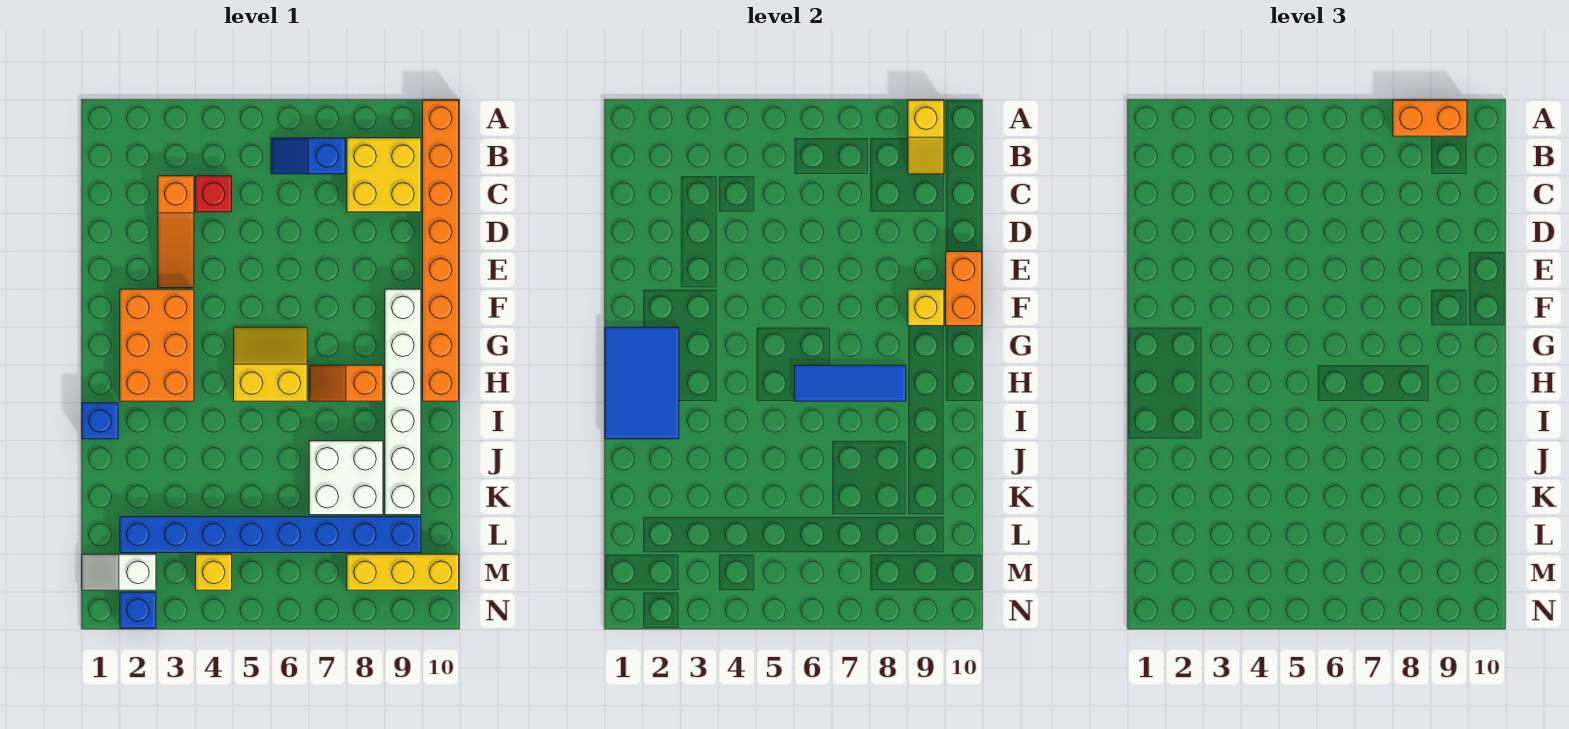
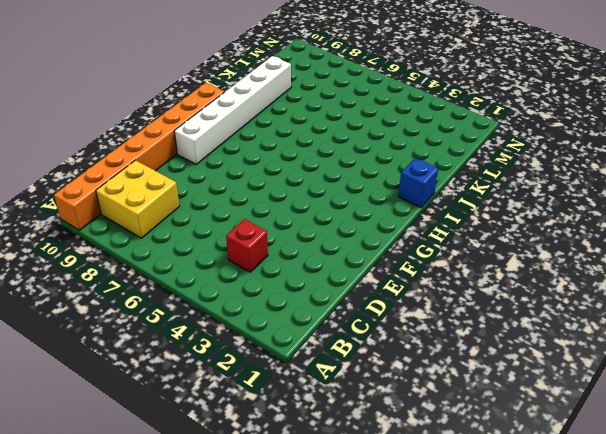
none -> blue slope B6:B7 level 1 top 7
none -> orange slope C3:E3 level 1 top C
none -> orange brick F2:H3 level 1

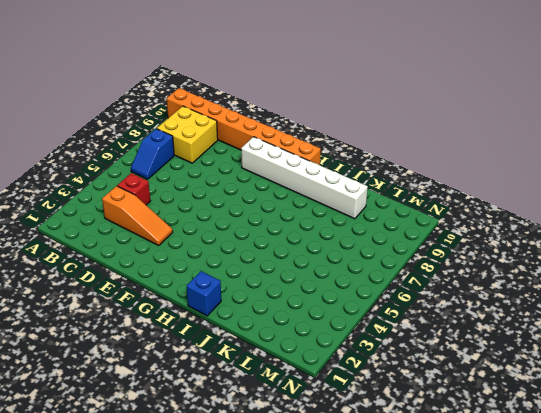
none -> orange brick F2:H3 level 1
none -> yellow slope G5:H6 level 1 top H
none -> orange slope H7:H8 level 1 top 8

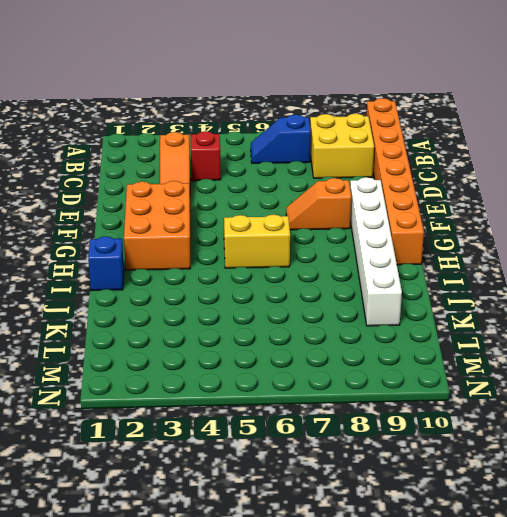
orange slope F7:F8 level 1 top 8 -> orange slope H7:H8 level 1 top 8
none -> white brick J7:K8 level 1
none -> blue brick L2:L9 level 1
none -> white slope M1:M2 level 1 top 2

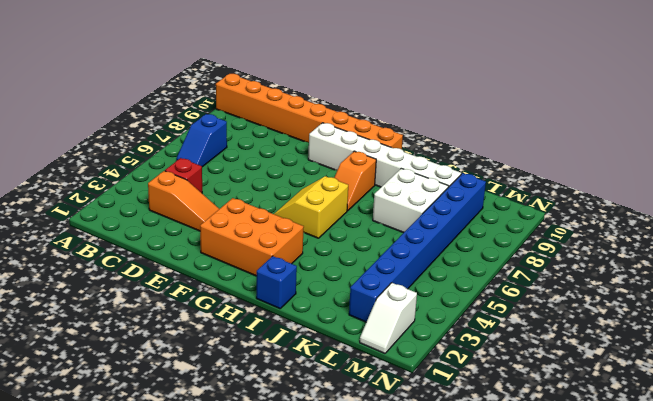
none -> yellow brick B8:C9 level 1
none -> yellow brick M4 level 1
none -> yellow brick M8:M10 level 1

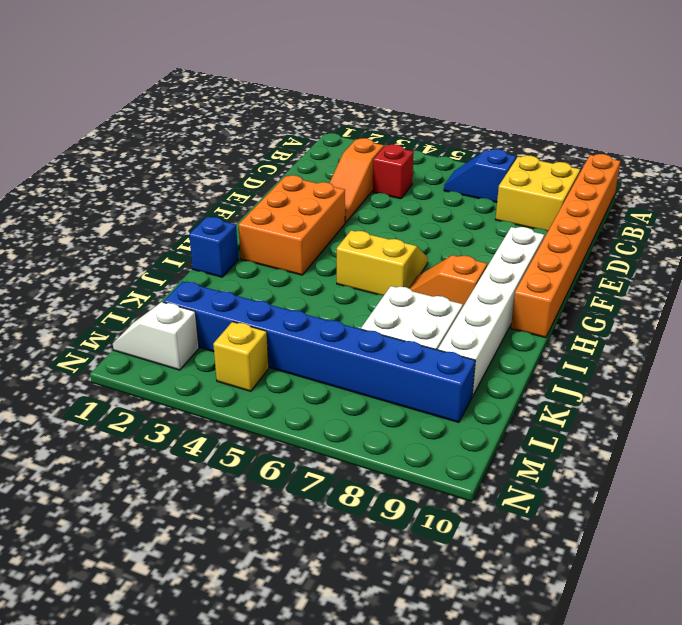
none -> yellow brick M8:M10 level 1
none -> blue brick N2 level 1
none -> yellow slope A9:B9 level 2 top A

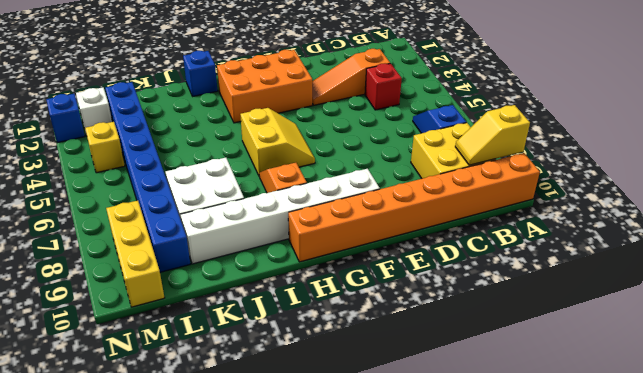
none -> orange brick E10:F10 level 2
none -> yellow brick F9 level 2
none -> blue tile G1:I2 level 2

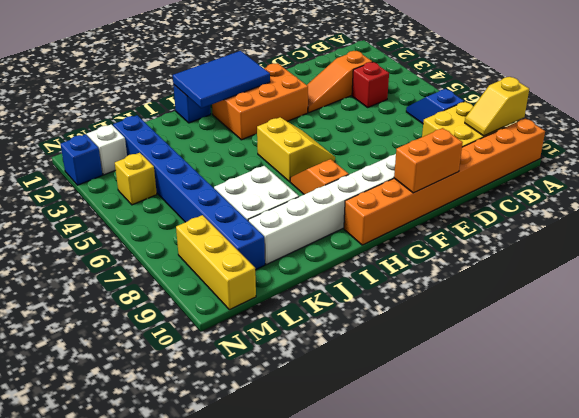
none -> yellow brick F9 level 2
none -> blue tile H6:H8 level 2
none -> orange brick A8:A9 level 3

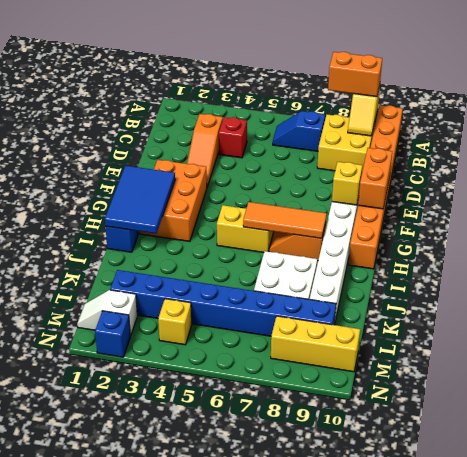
orange tile H6:H8 level 2 -> blue tile H6:H8 level 2

